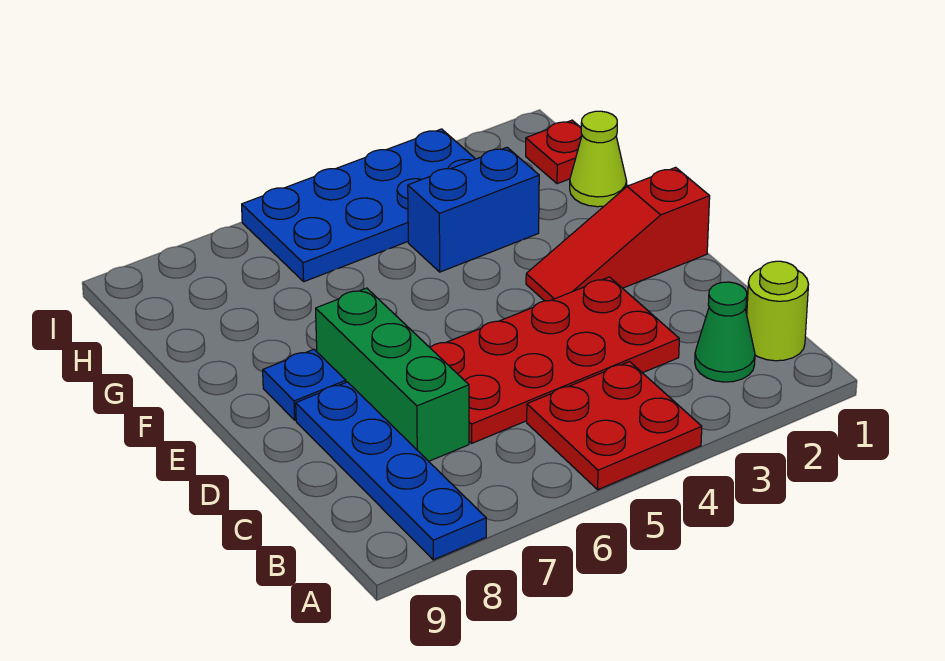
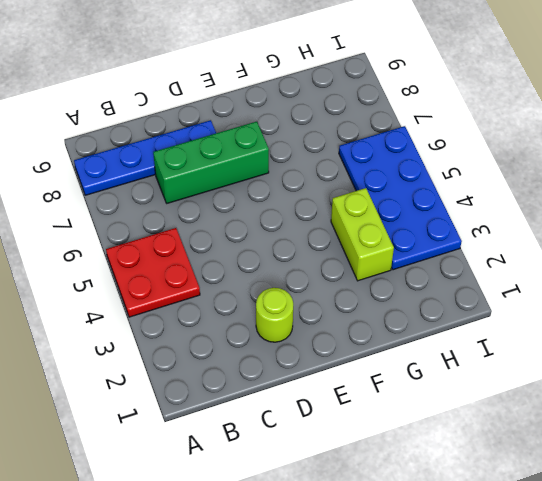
lime round brick D2 level 1 -> lime round brick B1 level 1
lime brick G3:G4 level 1 -> blue brick G3:G4 level 1
none -> green cone B2 level 1
none -> red plate C3:D6 level 1
none -> red slope E1:E3 level 1 top 1

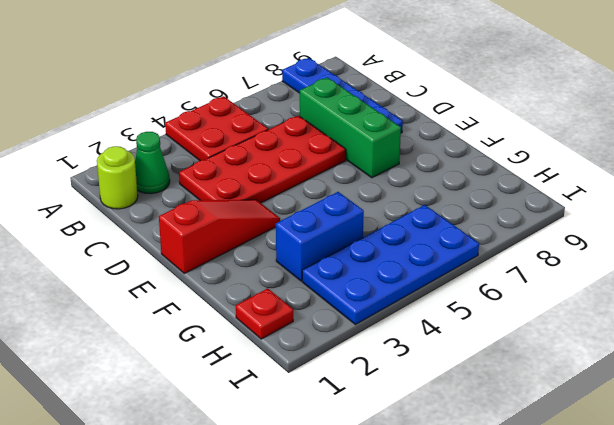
none -> blue plate E8 level 1
none -> lime cone G1 level 1

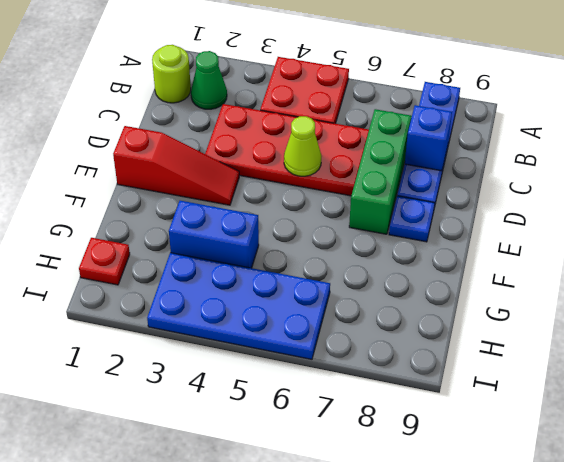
blue brick C8 level 2 -> none
lime cone D5 level 2 -> lime cone G1 level 1

